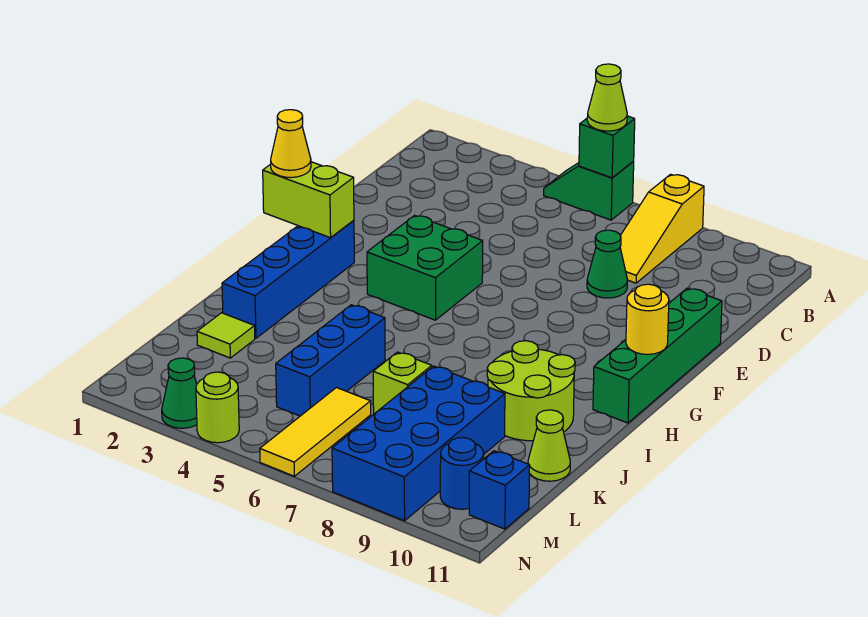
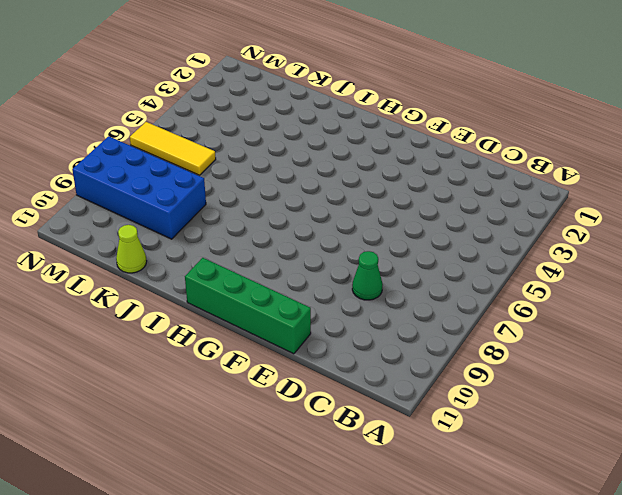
none -> green slope A5:A6 level 1 top 6
none -> yellow slope A8:C8 level 1 top A
none -> green brick F4:G5 level 1

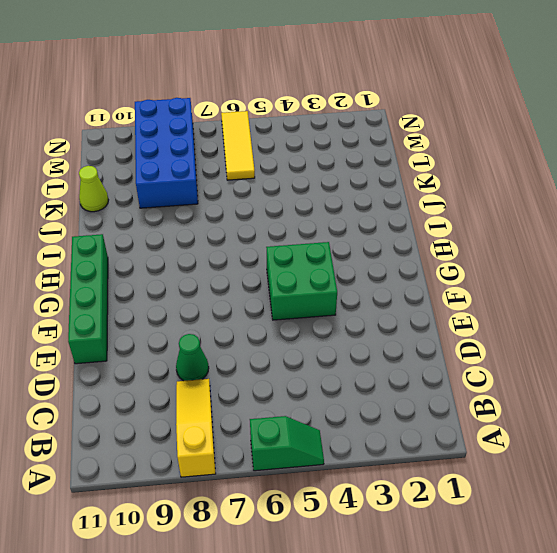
none -> blue brick G2:J2 level 1
none -> lime round brick I9:J10 level 1
none -> blue brick J5:L5 level 1

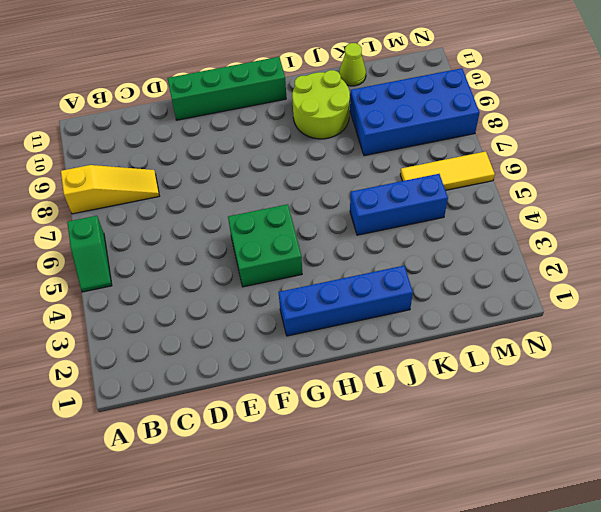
none -> green cone D8 level 1
none -> lime tile K2 level 1
none -> lime brick K7 level 1

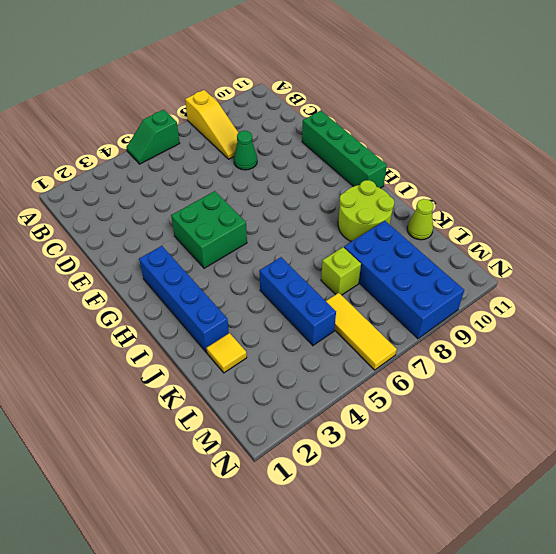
yellow tile K2 level 1 -> lime tile K2 level 1
none -> blue round brick M10 level 1
none -> blue brick M11 level 1
none -> green cone N3 level 1

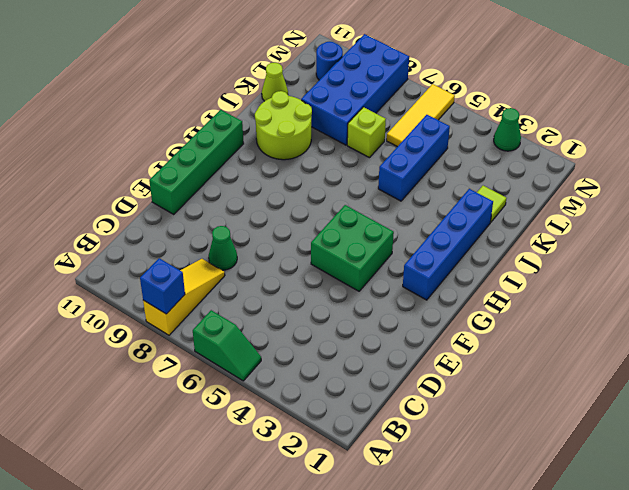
blue brick A8 level 2 -> blue brick M11 level 1
none -> lime round brick N4 level 1
none -> green brick A6 level 2
none -> lime brick G1:G2 level 2

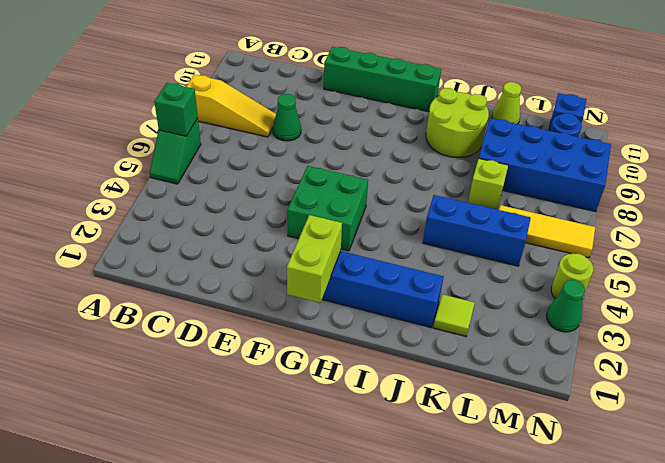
none -> yellow round brick G11 level 2
none -> lime cone A6 level 3
none -> yellow cone G1 level 3

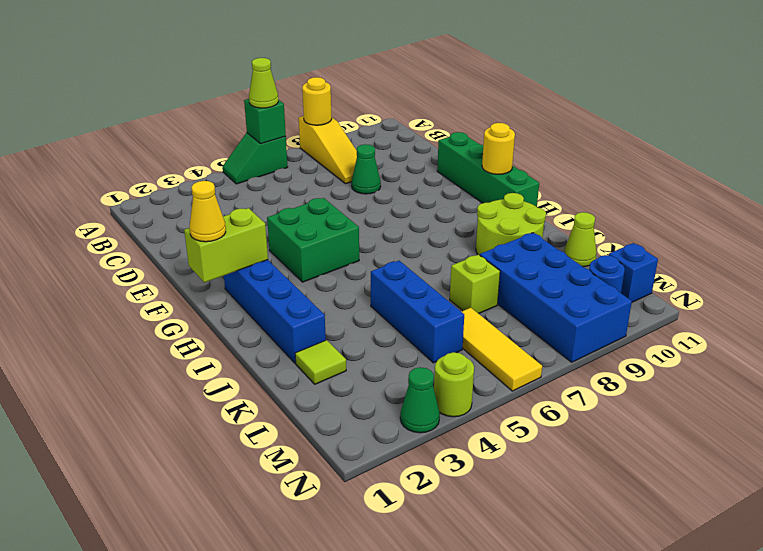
yellow round brick A8 level 2 -> none

